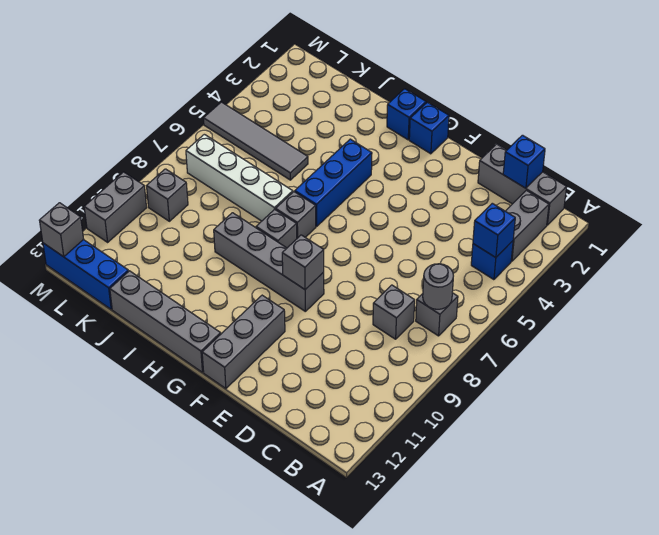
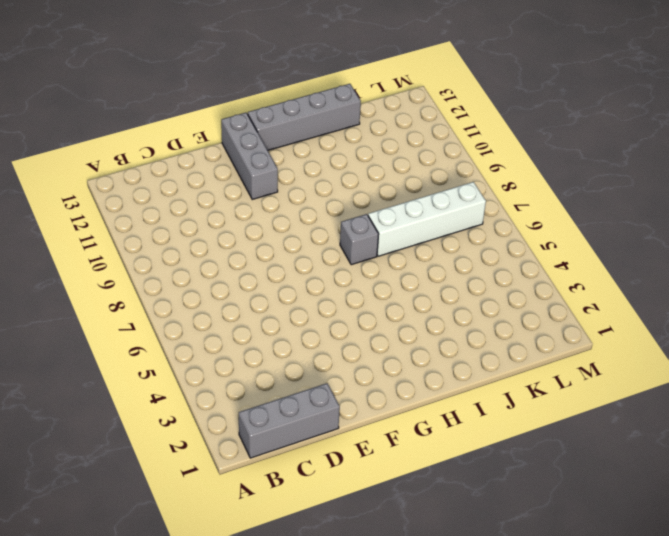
none -> grey brick B2:B3 level 1
none -> blue brick B4 level 1
none -> grey brick B7 level 1

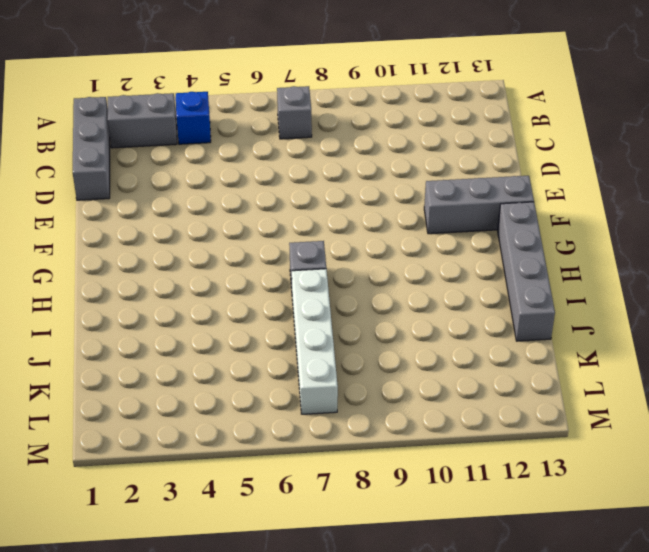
none -> grey brick C8 level 1
none -> grey brick F9:I9 level 1
none -> blue brick G1 level 1

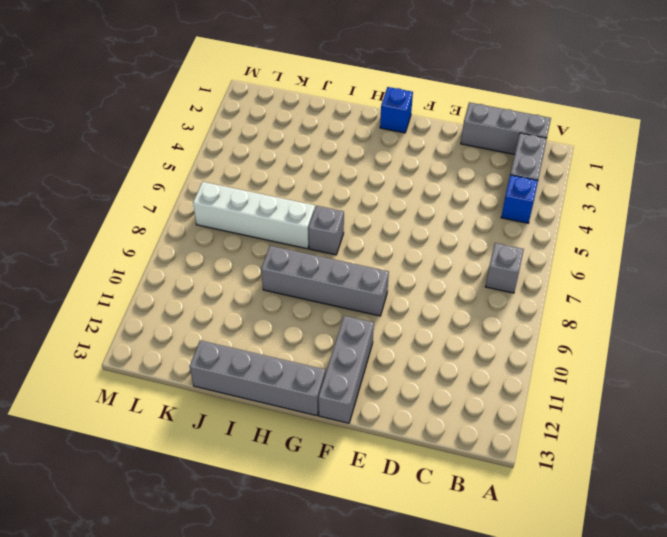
none -> grey brick C8 level 1
none -> blue brick H1 level 1
none -> blue brick H4:H6 level 1

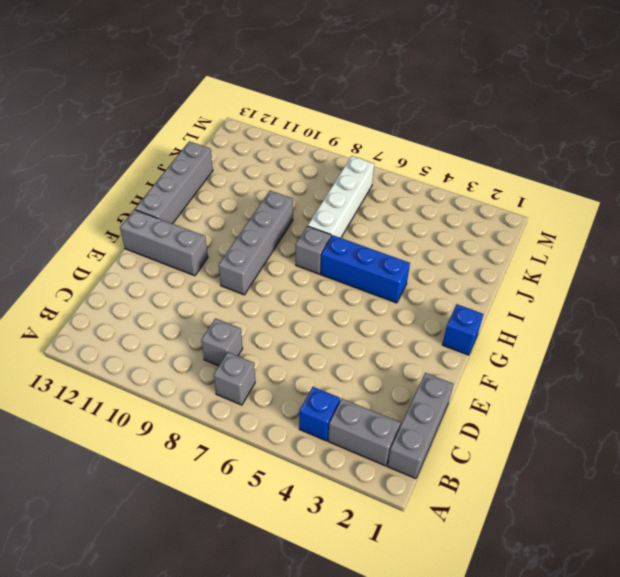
none -> blue brick H1 level 1
none -> grey brick H8 level 1
none -> grey tile J5:M5 level 1

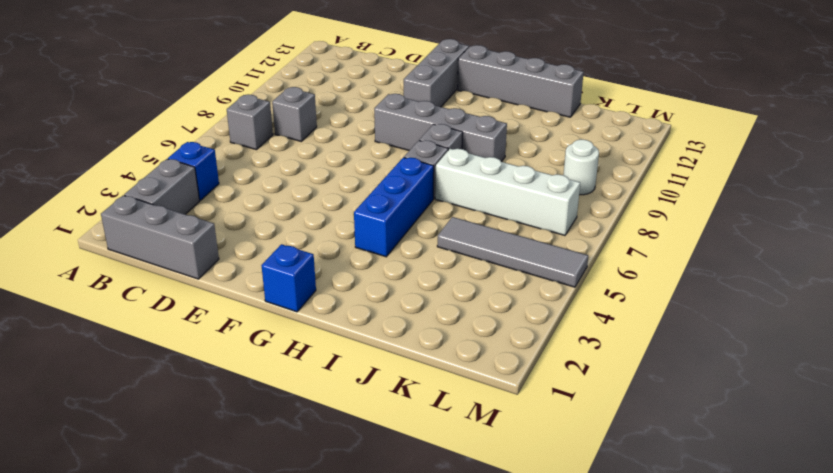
white round brick L9 level 1 -> grey brick L9 level 1
none -> blue brick H1 level 1
none -> blue brick K13:M13 level 1
none -> grey brick M10:M11 level 1

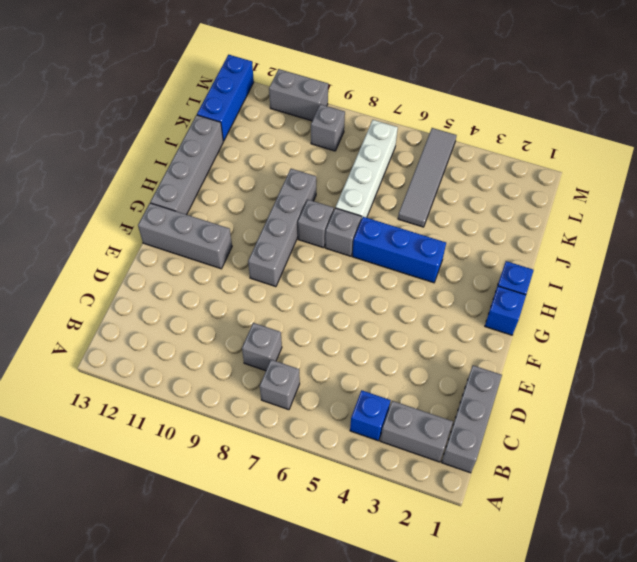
none -> blue brick B4 level 2
none -> grey round brick B7 level 2
none -> blue brick C1 level 2

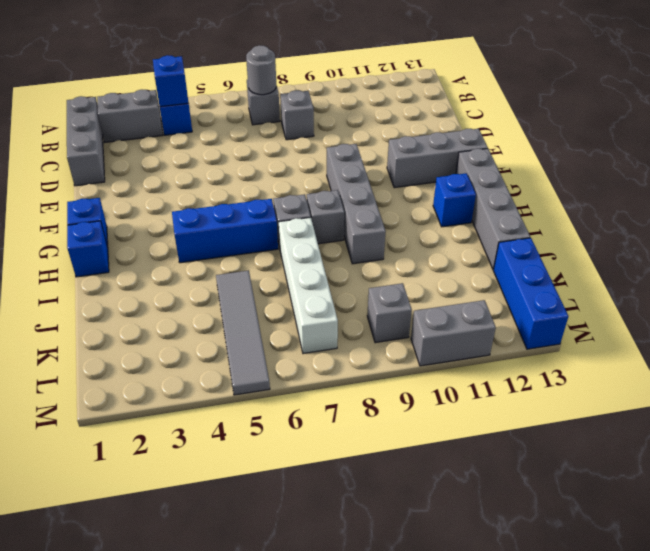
blue brick H12 level 1 -> blue brick C1 level 2
none -> grey brick F9 level 2
none -> grey brick M13 level 2

